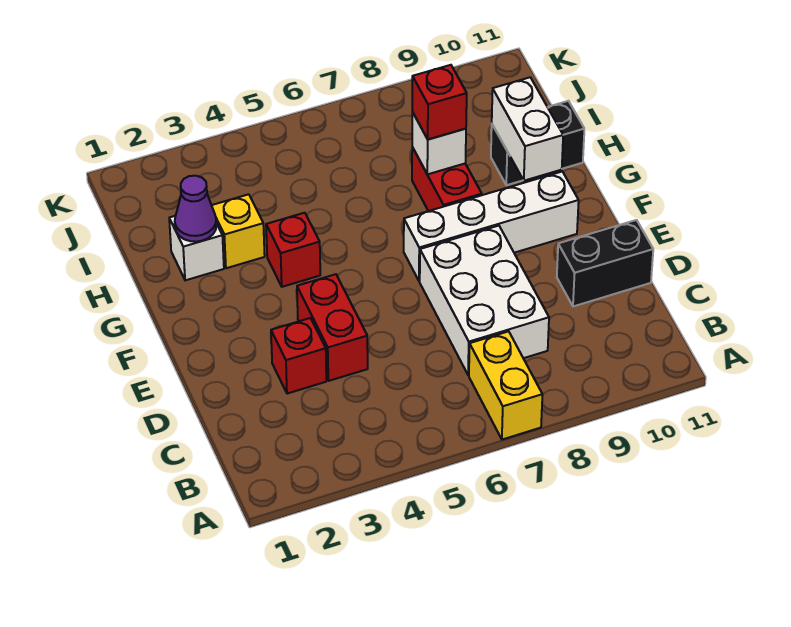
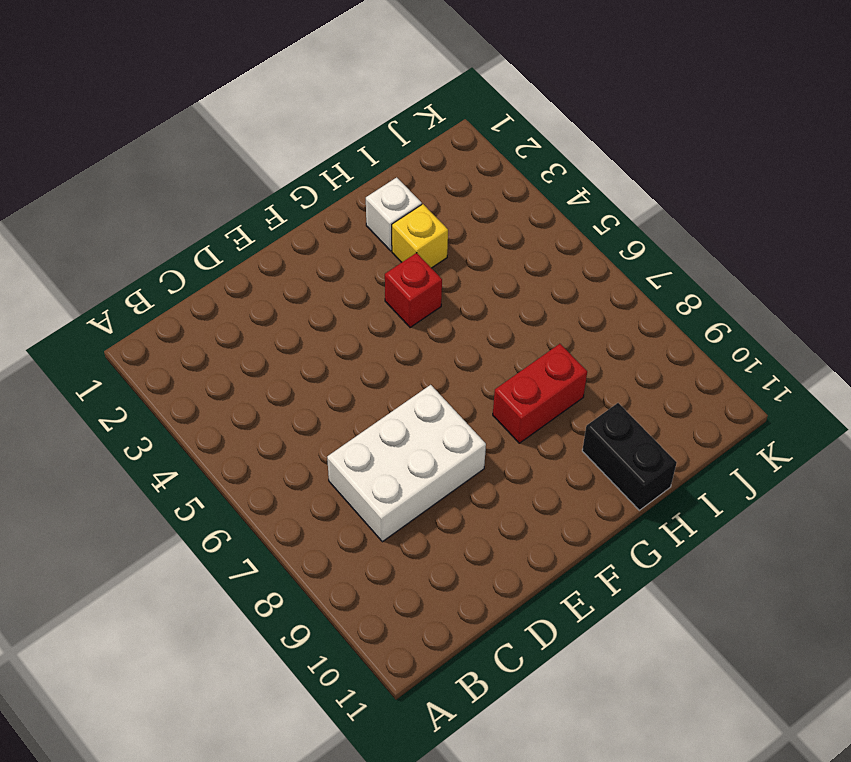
none -> yellow brick A7:B7 level 1
none -> red brick D3 level 1
none -> red brick D4:E4 level 1

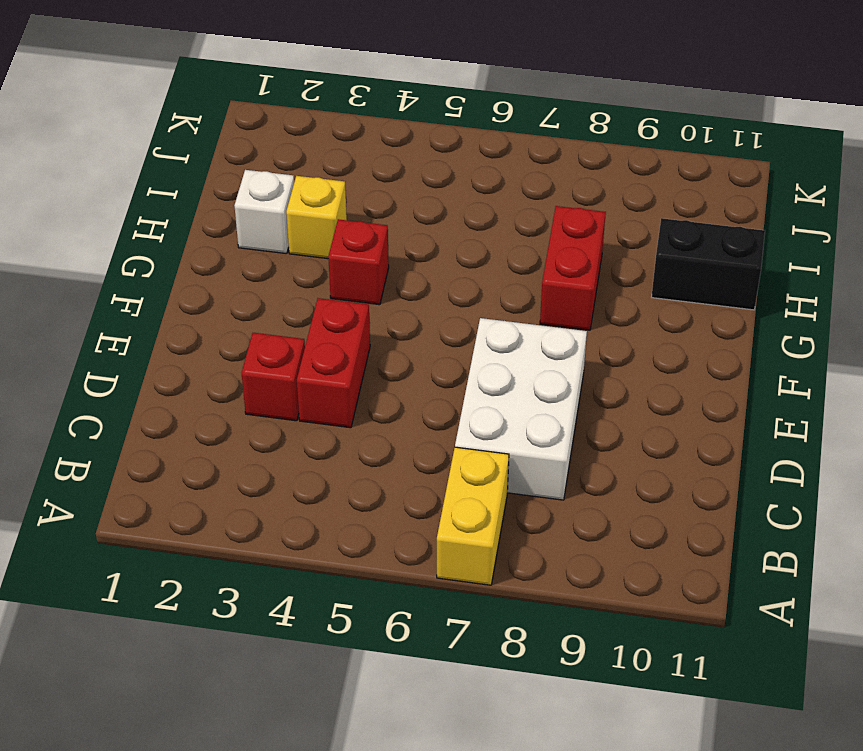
none -> black brick D10:D11 level 1
none -> white brick F7:F10 level 1
none -> white brick G10:H10 level 2

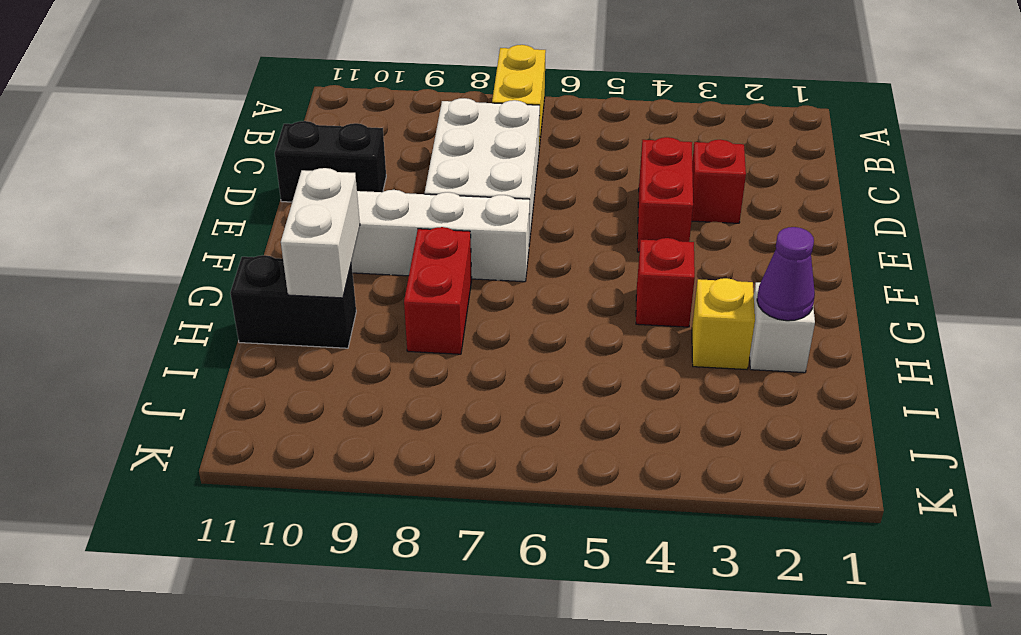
none -> white brick H8 level 2
none -> red brick H8 level 3

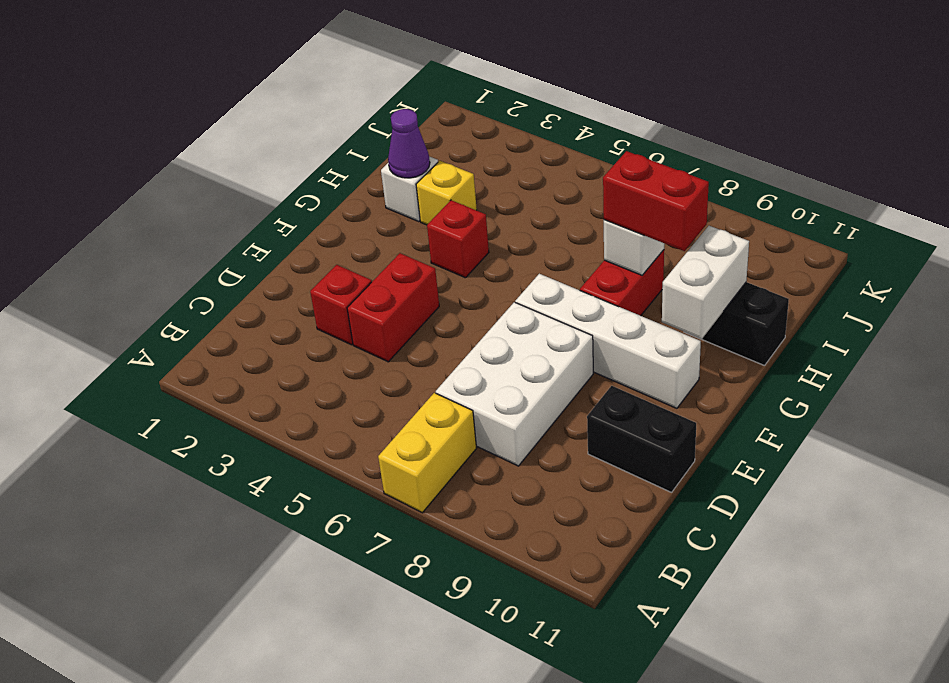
red brick H8:H9 level 3 -> red brick H8 level 3

